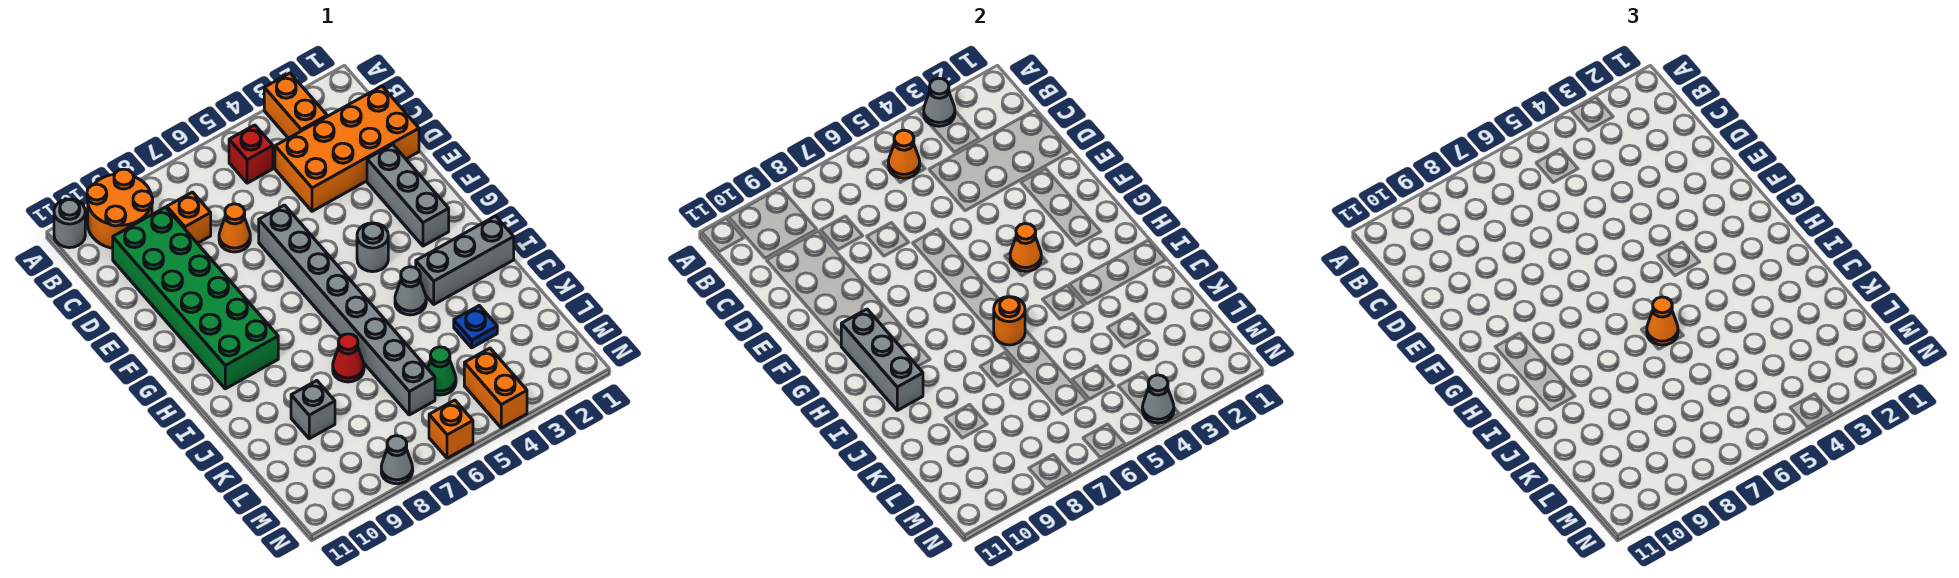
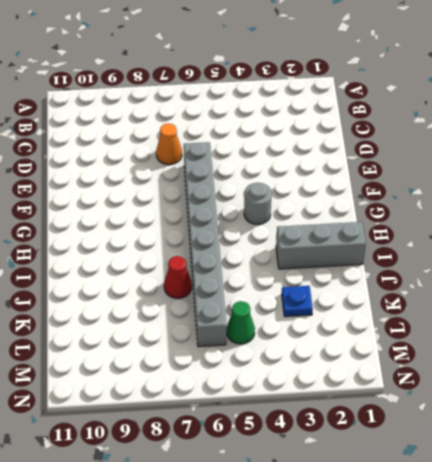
none -> orange brick A3:B3 level 1
none -> orange round brick A9:B10 level 1
none -> grey round brick A11 level 1

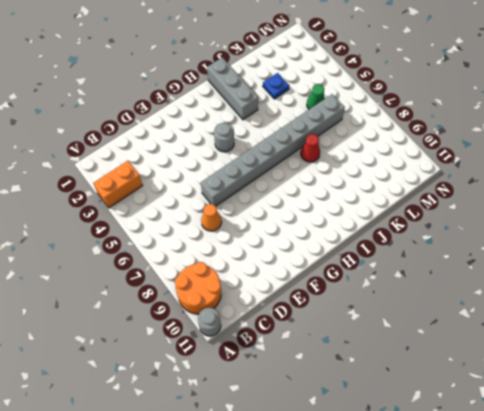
none -> red brick B5 level 1
none -> orange brick C1:D4 level 1
none -> orange brick C8 level 1

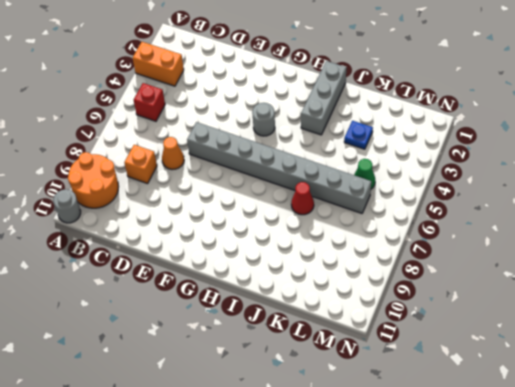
none -> orange brick C1:D4 level 1
none -> green brick C9:H10 level 1
none -> grey brick E2:G2 level 1

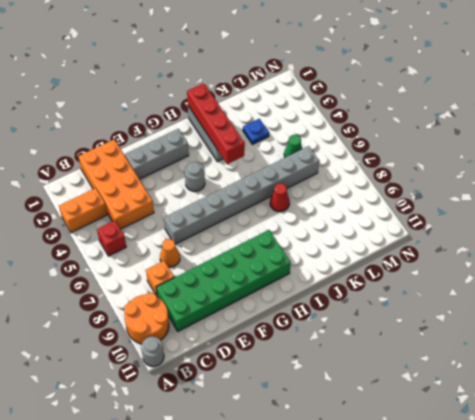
red brick I1:I4 level 2 -> none
none -> grey cone I4 level 1
none -> grey brick K9 level 1
none -> orange brick M4:N4 level 1

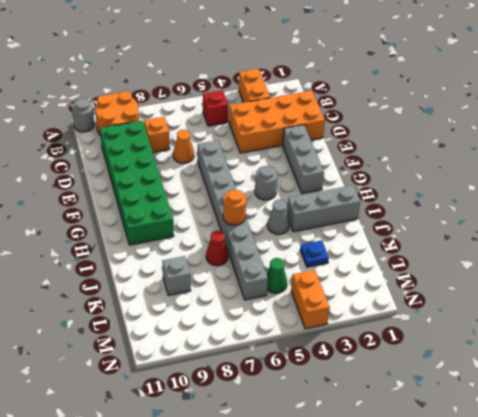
none -> orange brick N6 level 1
none -> grey cone N8 level 1
none -> grey cone A3 level 2

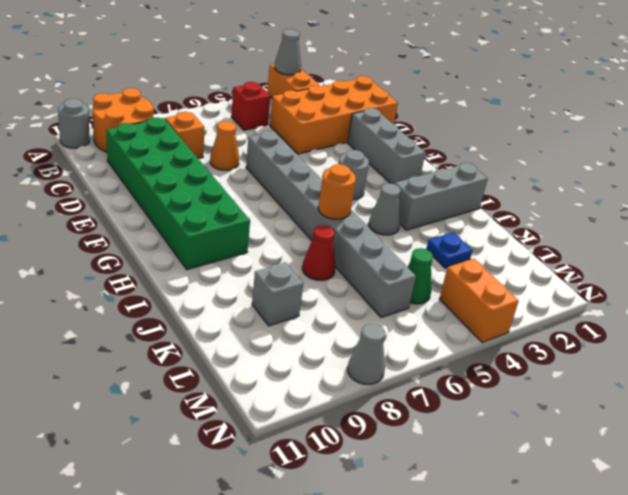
none -> orange brick N6 level 1
none -> orange cone B5 level 2
none -> orange cone G4 level 2

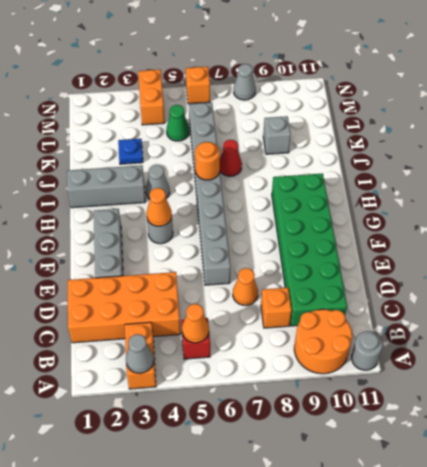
none -> grey brick G10:I10 level 2
none -> grey cone N4 level 2
none -> orange cone I6 level 3

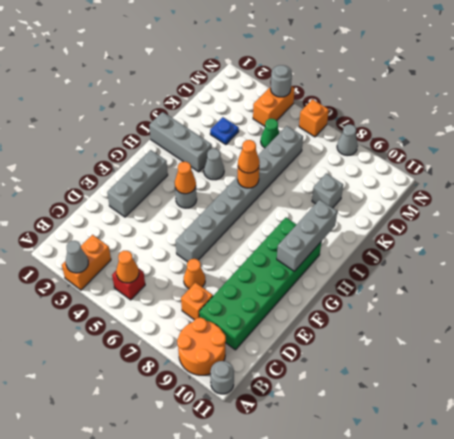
grey round brick N4 level 2 -> grey cone N4 level 2
none -> orange brick C1:D4 level 1
none -> red cone J7 level 1

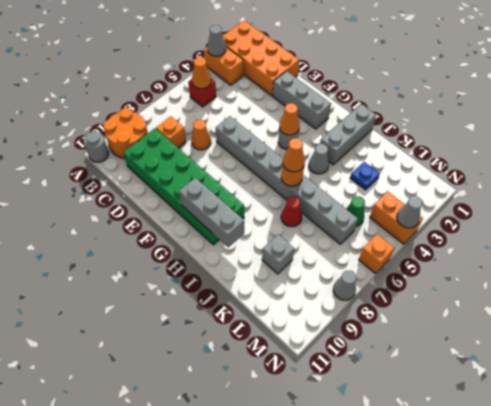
orange brick A1:D2 level 1 -> orange brick C1:D4 level 1

